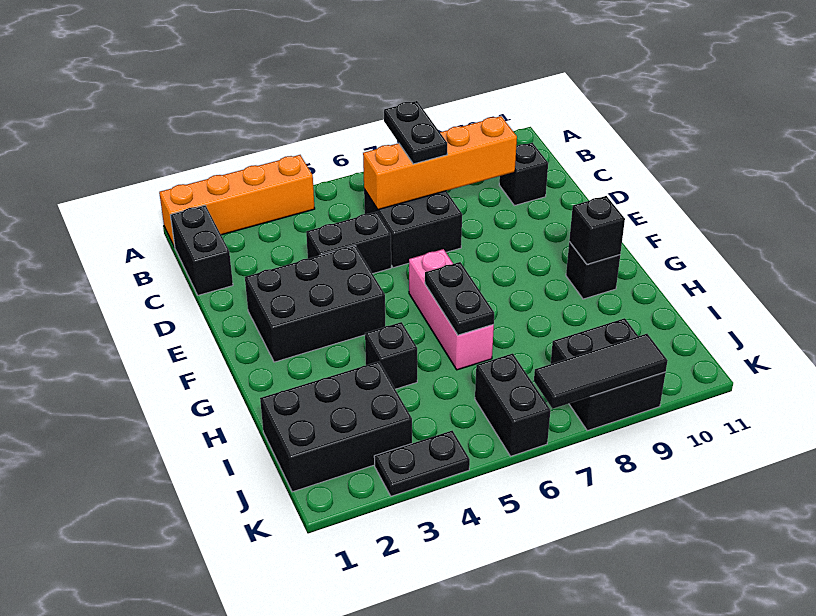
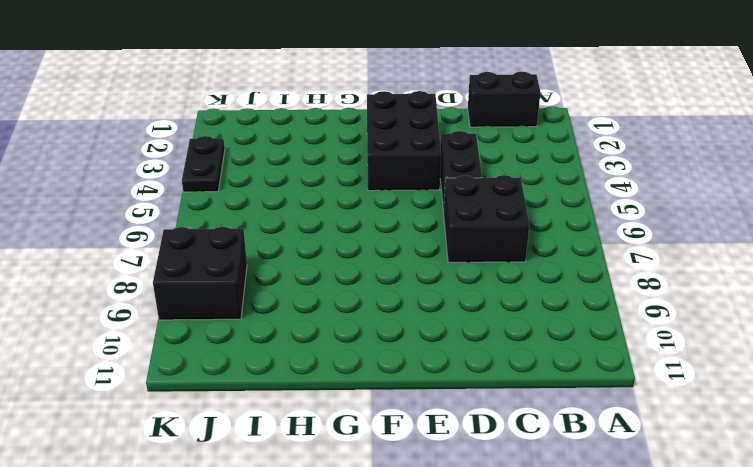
none -> orange brick A1:A4 level 1
none -> black brick C10 level 1
none -> pink brick F6:H6 level 1

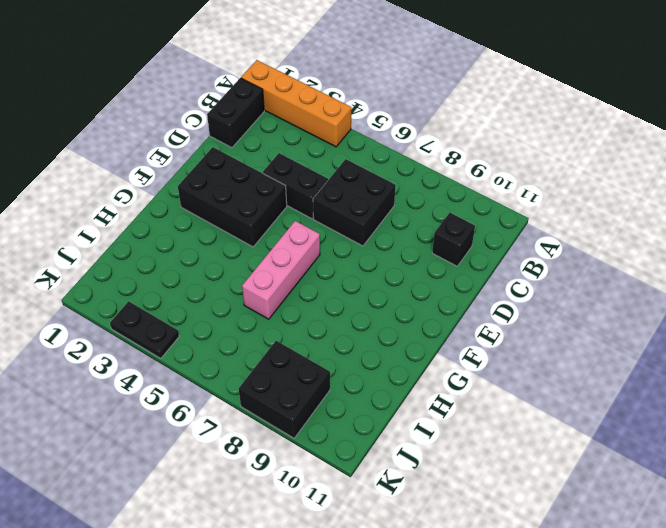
none -> black brick G10 level 1
none -> black brick H4 level 1
none -> black brick I1:J3 level 1

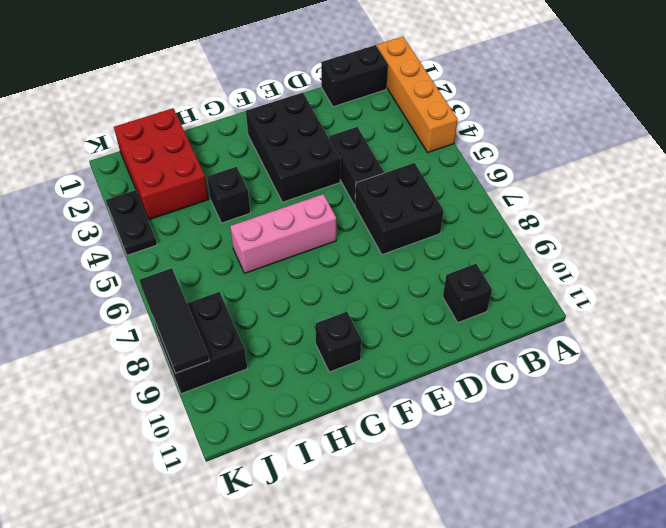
red brick I1:J3 level 1 -> black brick I1:J3 level 1
none -> black brick J6:K6 level 1
none -> orange brick C6:C9 level 2
none -> black plate G6:H6 level 2

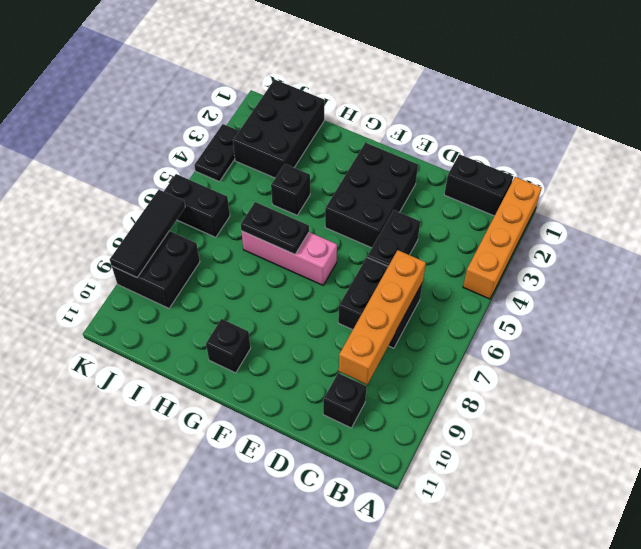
none -> black brick G10 level 2
none -> black plate B7:C7 level 3

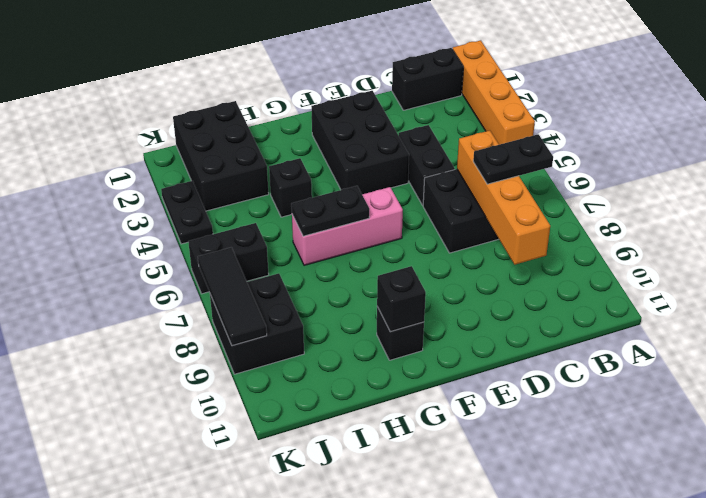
none -> black brick C10 level 1

